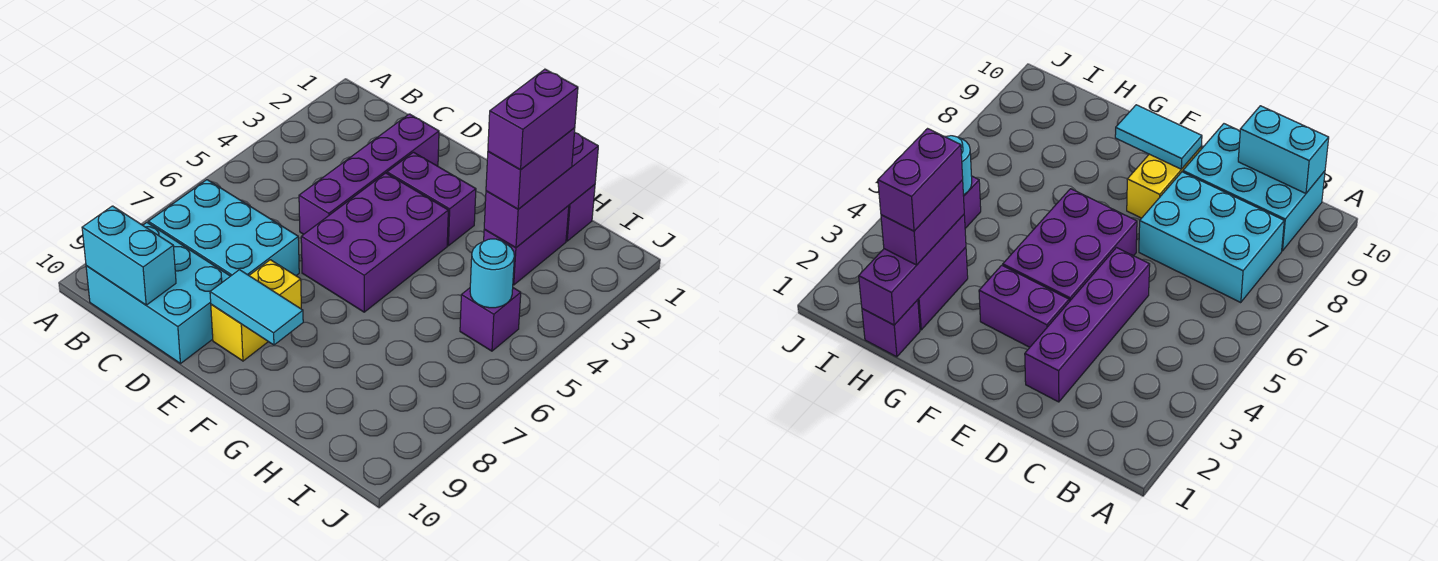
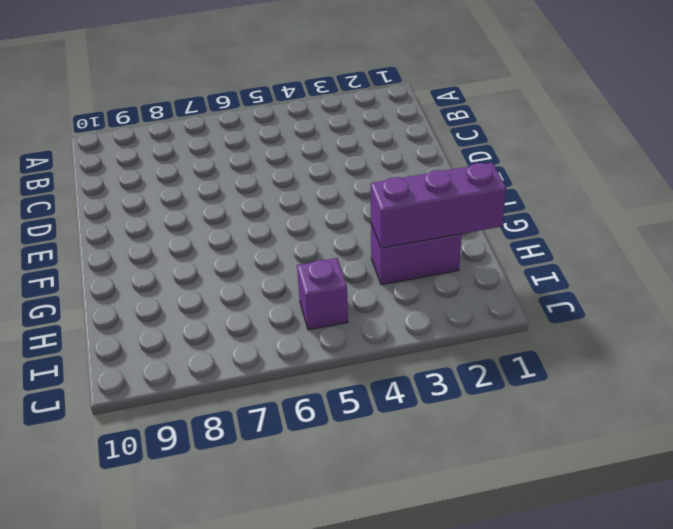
none -> cyan brick B7:D8 level 1
none -> cyan brick B9:D10 level 1
none -> purple brick D2:D5 level 1

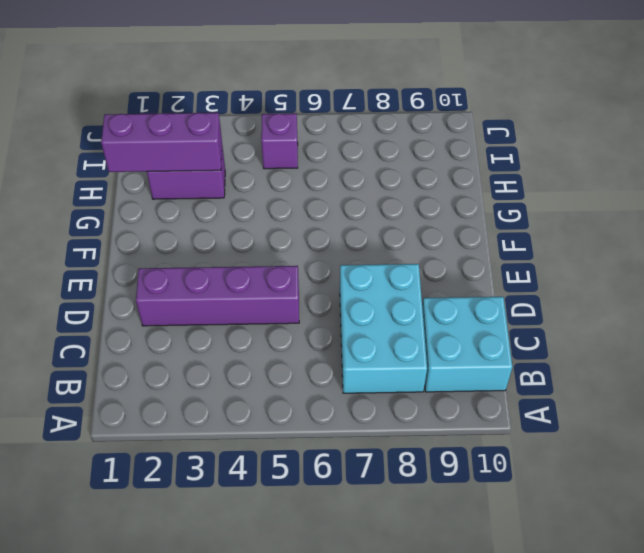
cyan brick B9:C10 level 1 -> cyan brick B9:D10 level 1
none -> purple brick E3:F3 level 1
none -> purple brick E4:F6 level 1
none -> yellow brick E8:E9 level 1

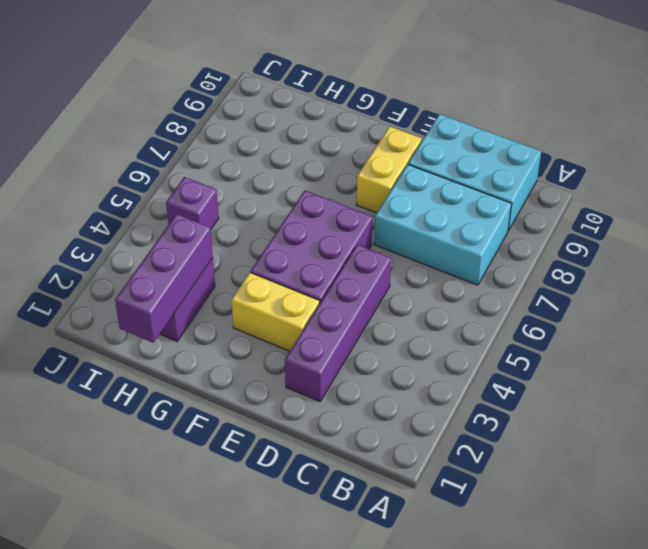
yellow brick E3:F3 level 1 -> purple brick E3:F3 level 1
none -> purple brick H1 level 1
none -> cyan brick B10:C10 level 2
none -> cyan tile E9:F9 level 2

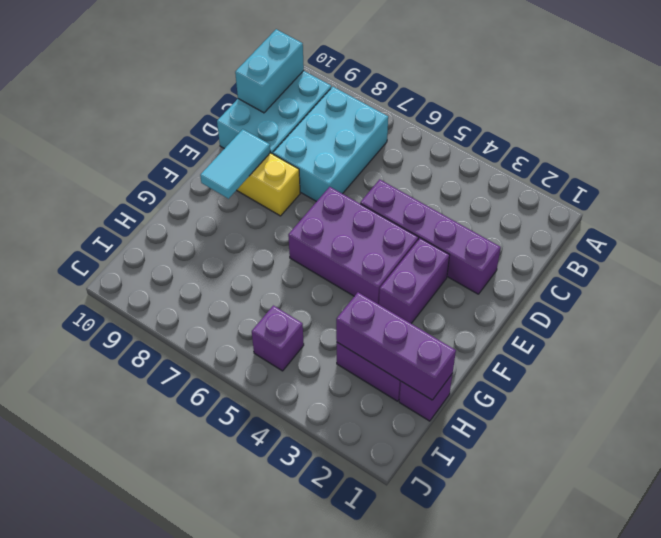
none -> cyan round brick I5 level 2
none -> purple brick H2:H3 level 3
none -> purple brick H2:H3 level 4

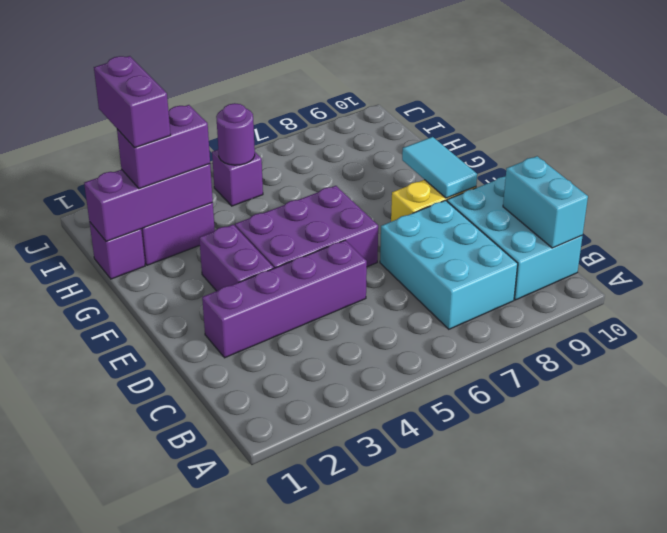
purple brick H2:I2 level 4 -> purple brick H2:H3 level 4
purple round brick I5 level 2 -> cyan round brick I5 level 2

